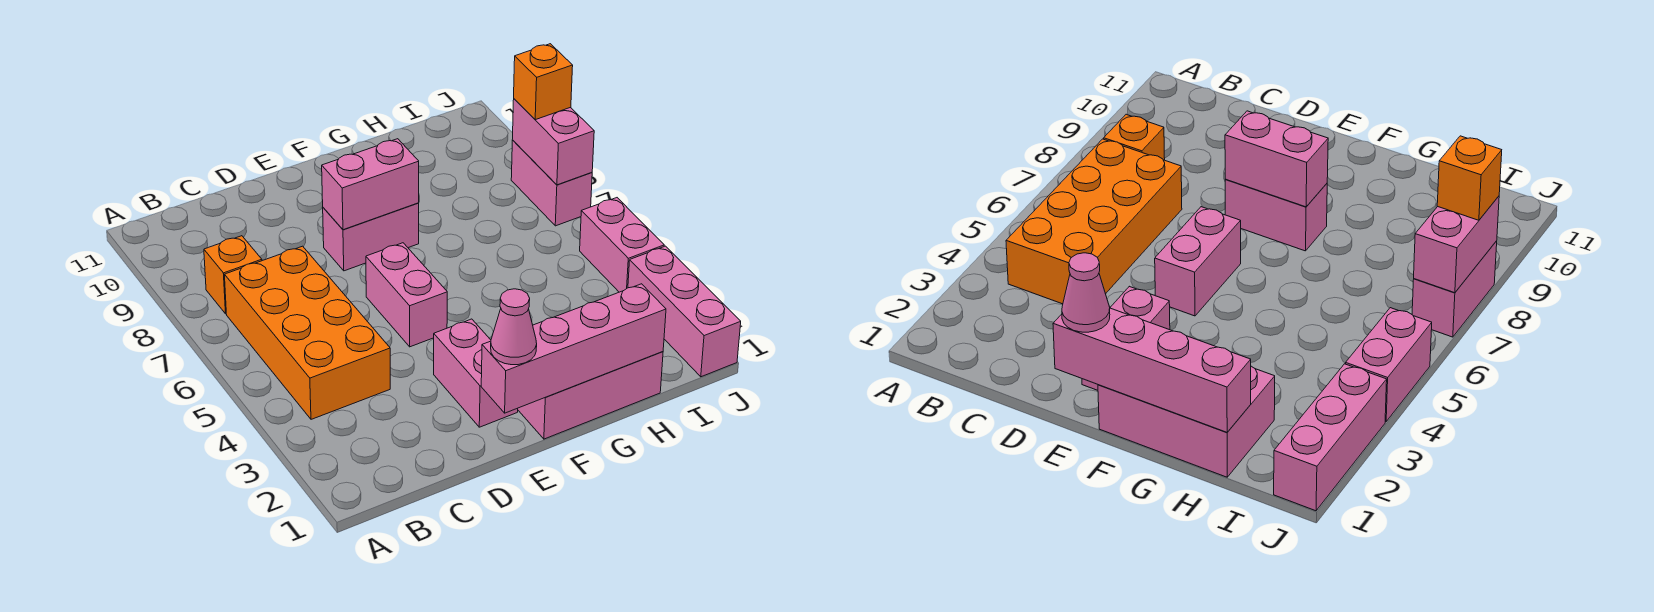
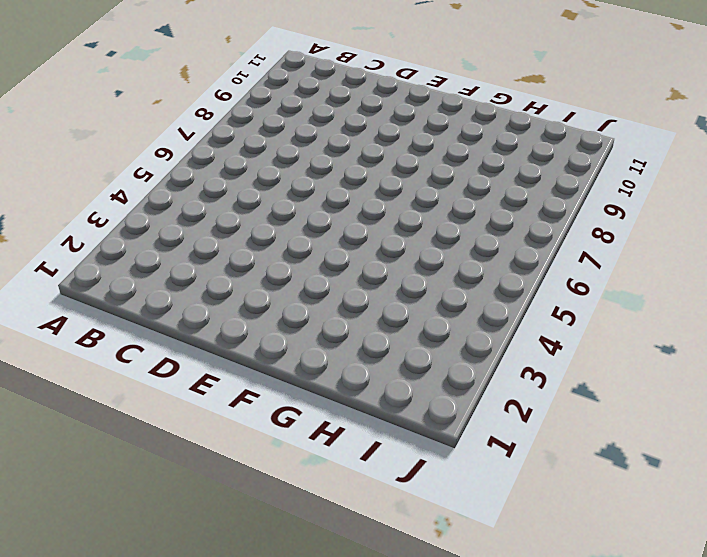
none -> orange brick B4:C7 level 1
none -> orange brick B8 level 1
none -> pink brick E2:E3 level 1

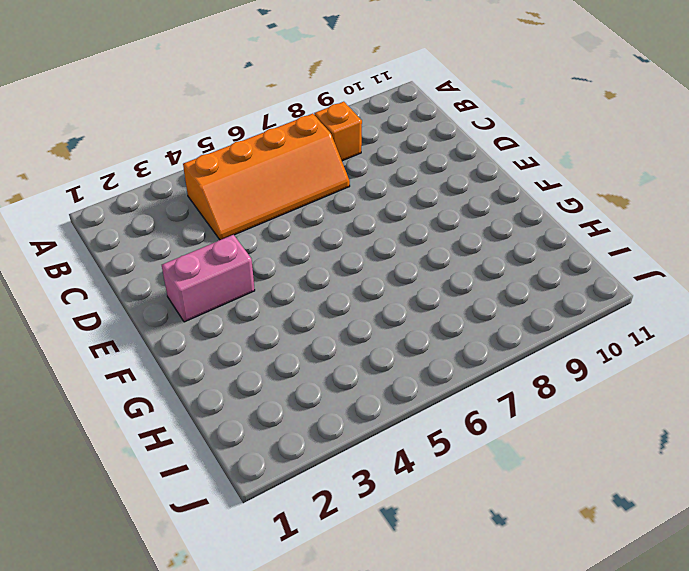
orange slope B4:C7 level 1 top B -> orange brick B4:C7 level 1
none -> pink brick E5:E6 level 1
none -> pink brick E8:F8 level 1
none -> pink brick F1:H2 level 1

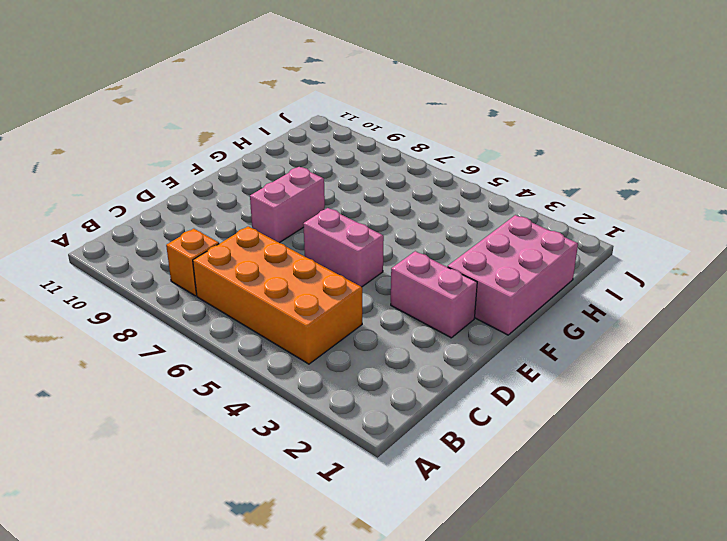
none -> pink brick J1:J3 level 1
none -> pink brick J4:J5 level 1
none -> pink brick J7:J8 level 1

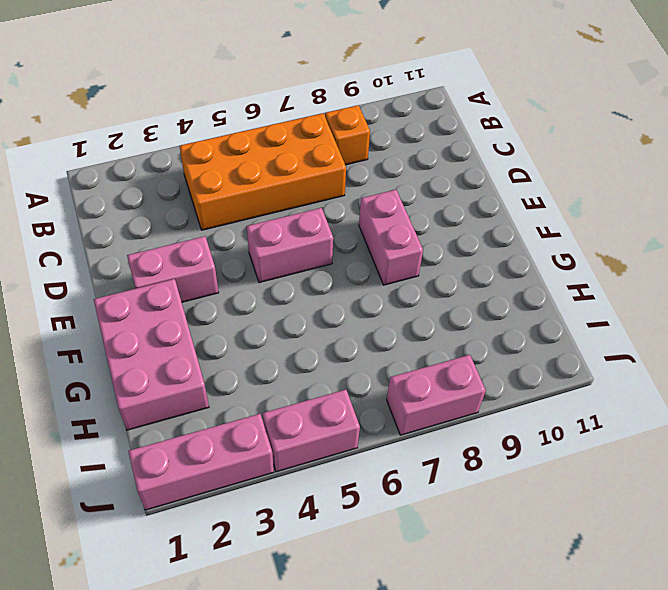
none -> pink brick E1:H1 level 2
none -> pink brick E8:F8 level 2
none -> pink brick J7:J8 level 2

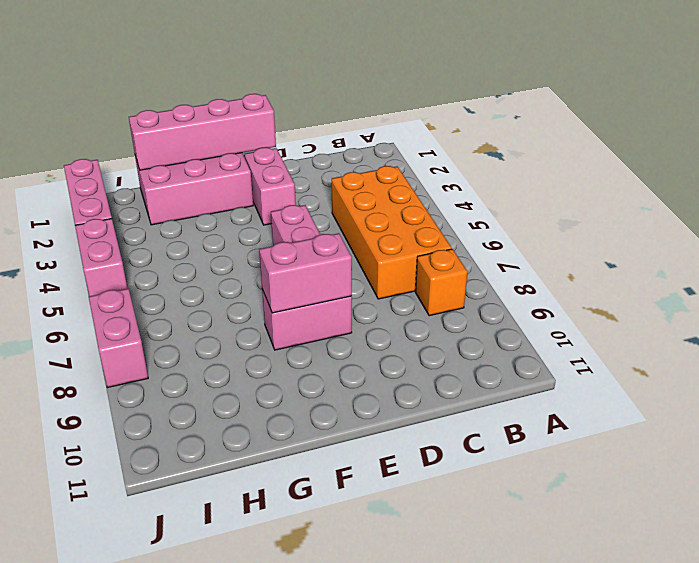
none -> pink brick J7:J8 level 2
none -> pink cone E1 level 3
none -> orange brick J8 level 3

